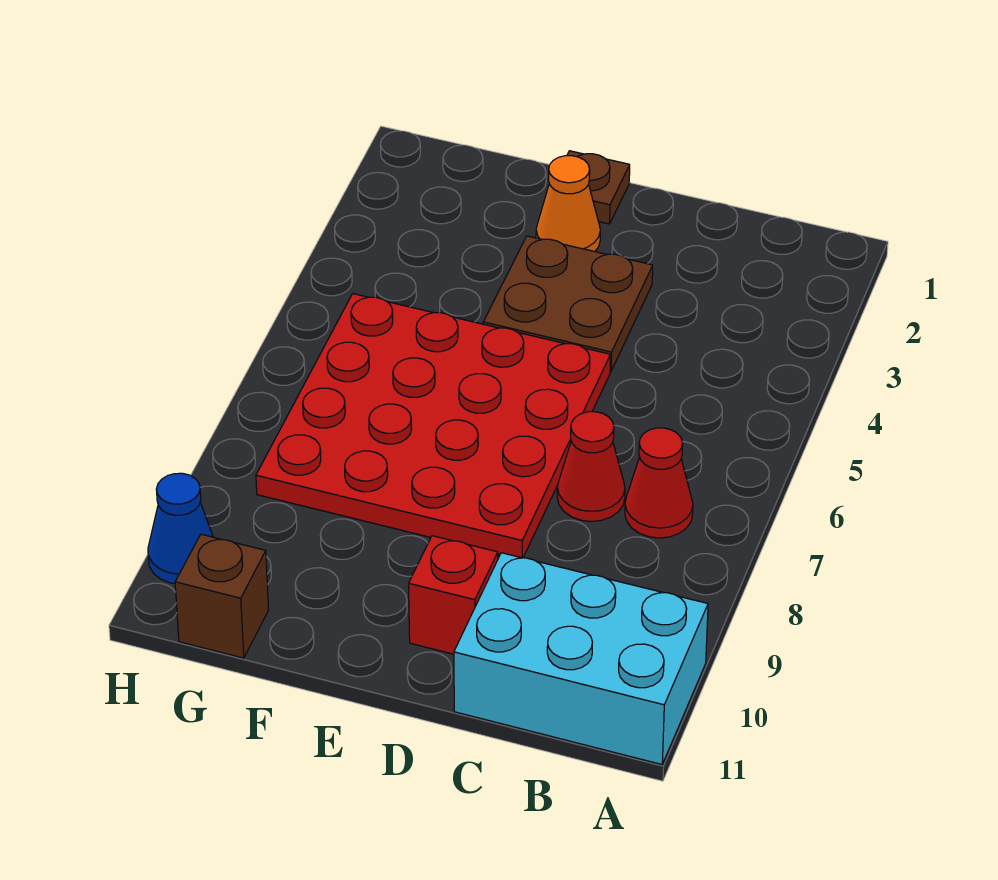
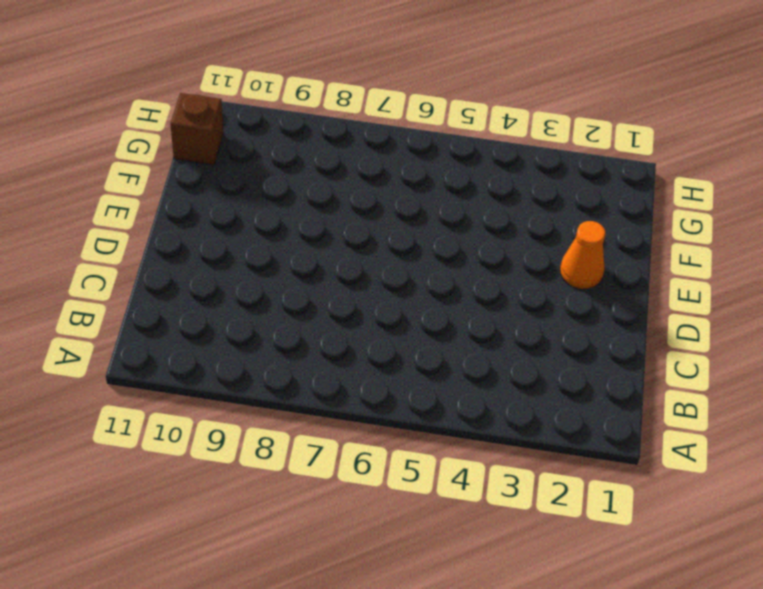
none -> cyan brick A10:C11 level 1
none -> red cone B7 level 1

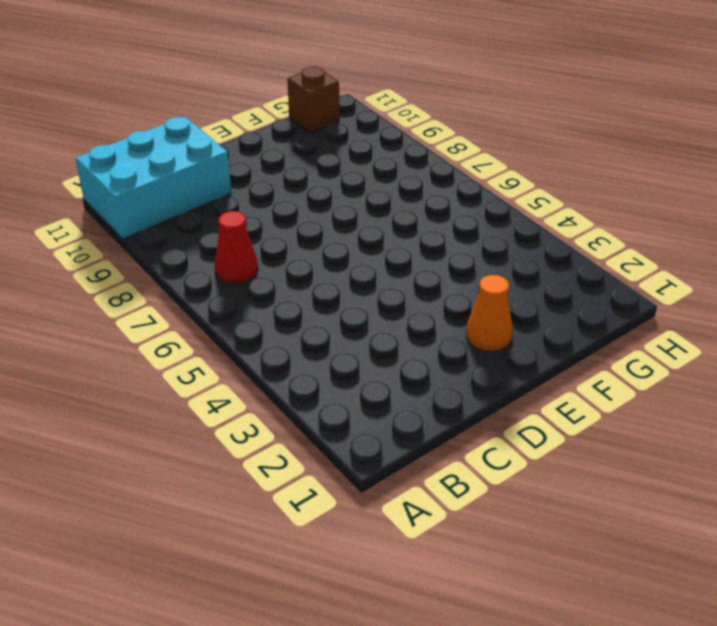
none -> red cone C7 level 1
none -> brown plate D3:E4 level 1

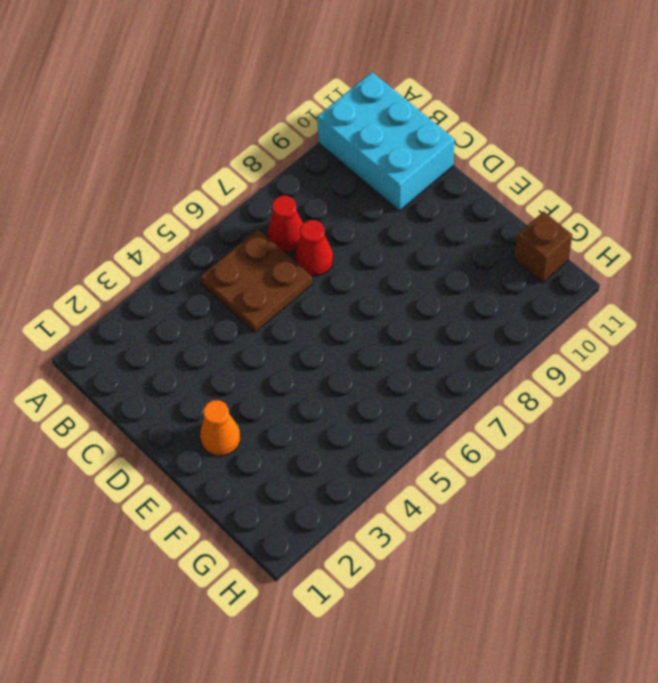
brown plate B5:C6 level 1 -> brown plate D3:E4 level 1
none -> red plate D5:G8 level 1
none -> red brick D10 level 1

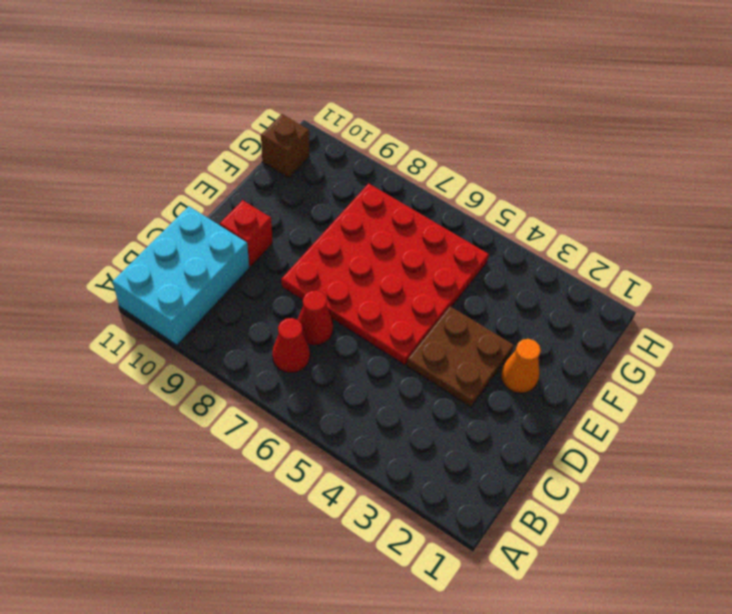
none -> brown plate E1 level 1
none -> blue cone H10 level 1

